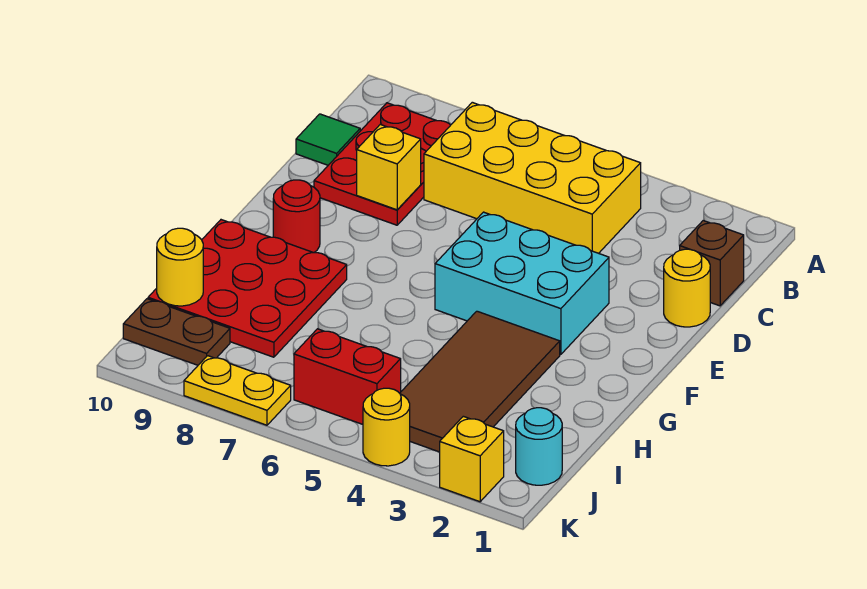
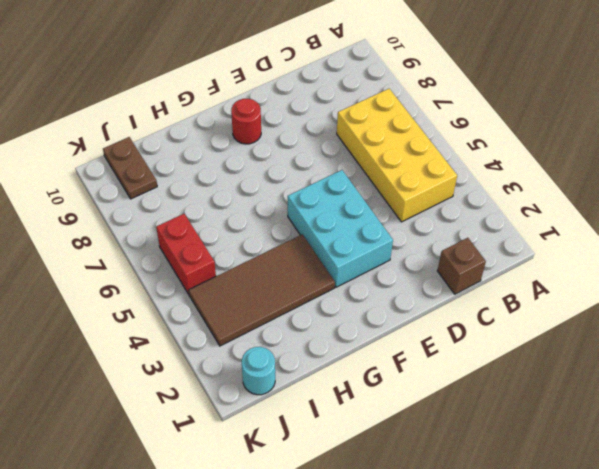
none -> red plate B8:D9 level 1
none -> green tile C10 level 1
none -> yellow round brick D1 level 1

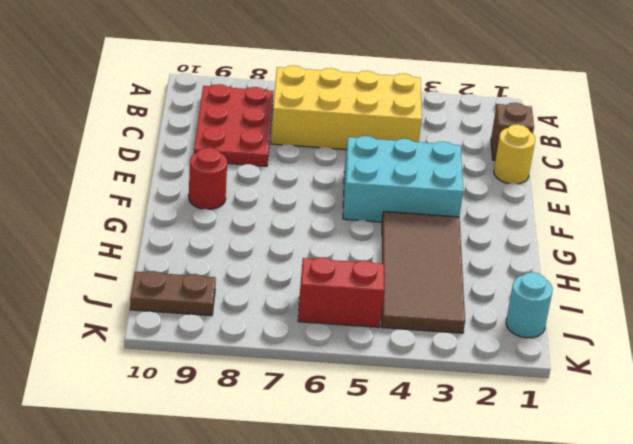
none -> green tile C10 level 1
none -> red plate G8:I10 level 1
none -> yellow brick K2 level 1

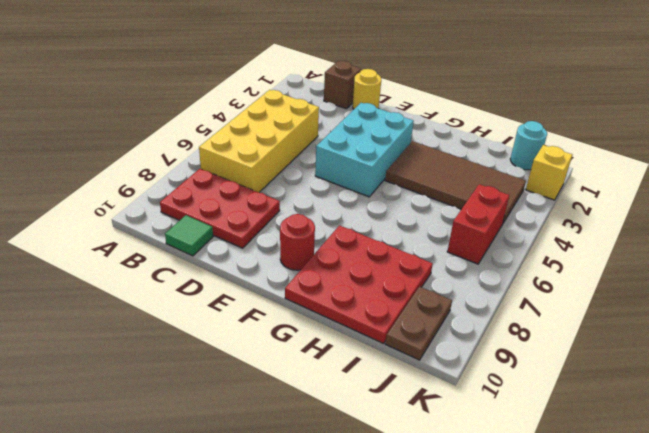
none -> yellow round brick K4 level 1
none -> yellow plate K7:K8 level 1
none -> yellow brick D8 level 2

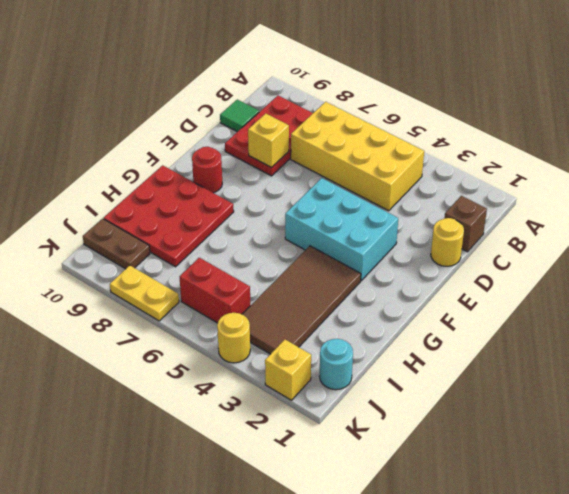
none -> yellow round brick I10 level 2

